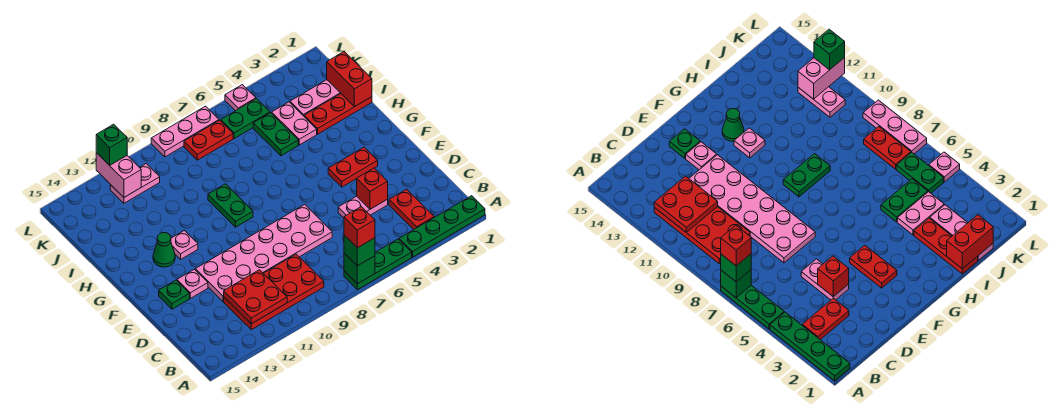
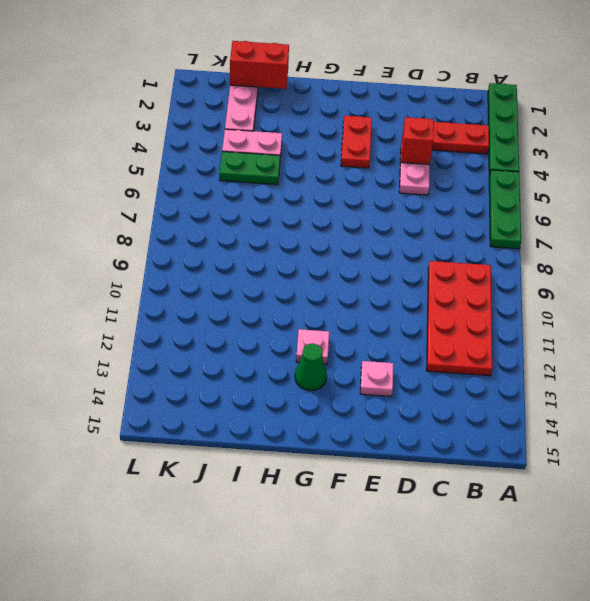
none -> pink plate D7:E12 level 1
none -> green plate E14 level 1
none -> green plate G9:H9 level 1

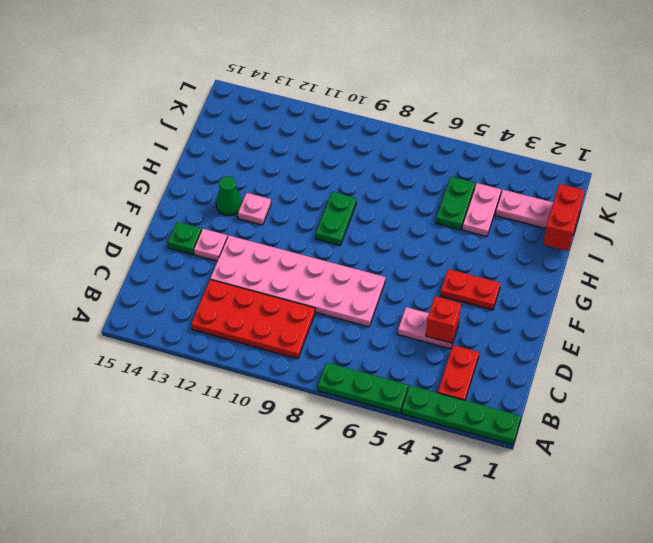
none -> red plate I1:I3 level 1
none -> green plate K5:K6 level 1
none -> red plate K7:K8 level 1

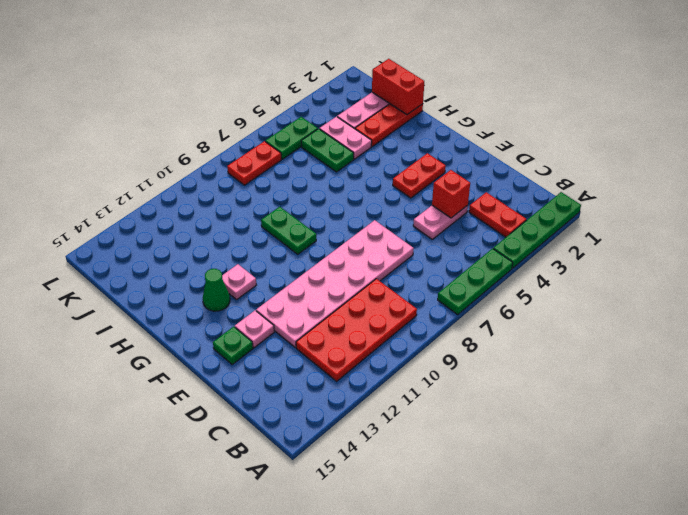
none -> pink plate K11:K12 level 1
none -> pink plate L5 level 1
none -> pink plate L7:L9 level 1

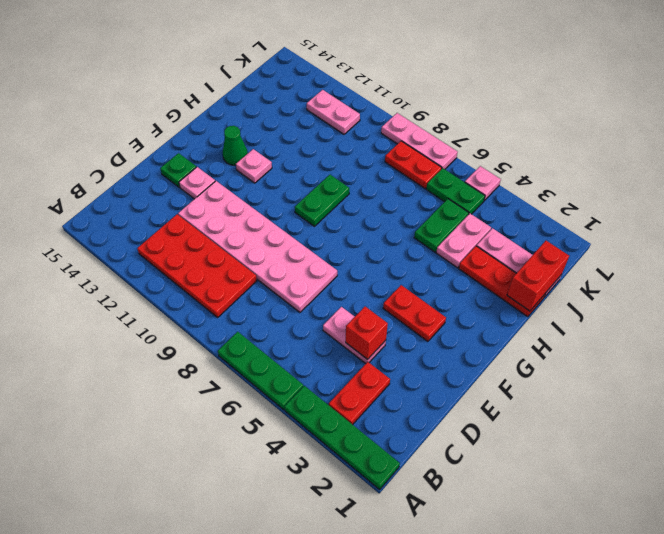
none -> green brick A7 level 2
none -> red plate B11:C12 level 2
none -> pink brick K12:L12 level 2

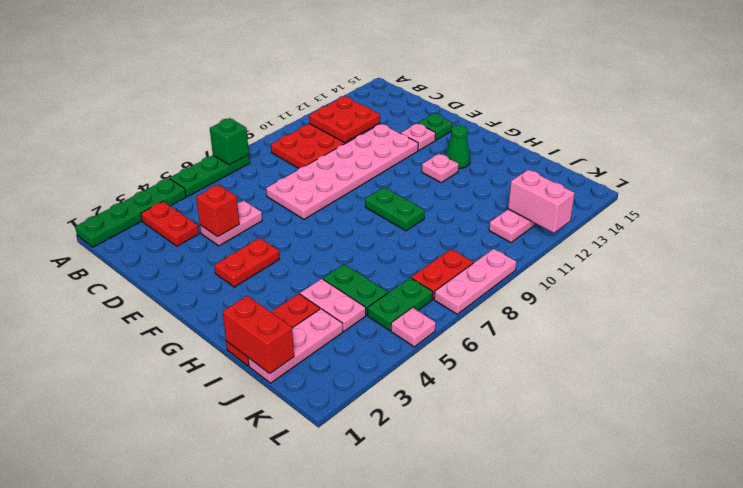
none -> green brick A7 level 3
none -> green brick L12 level 3
none -> red brick A7 level 4

